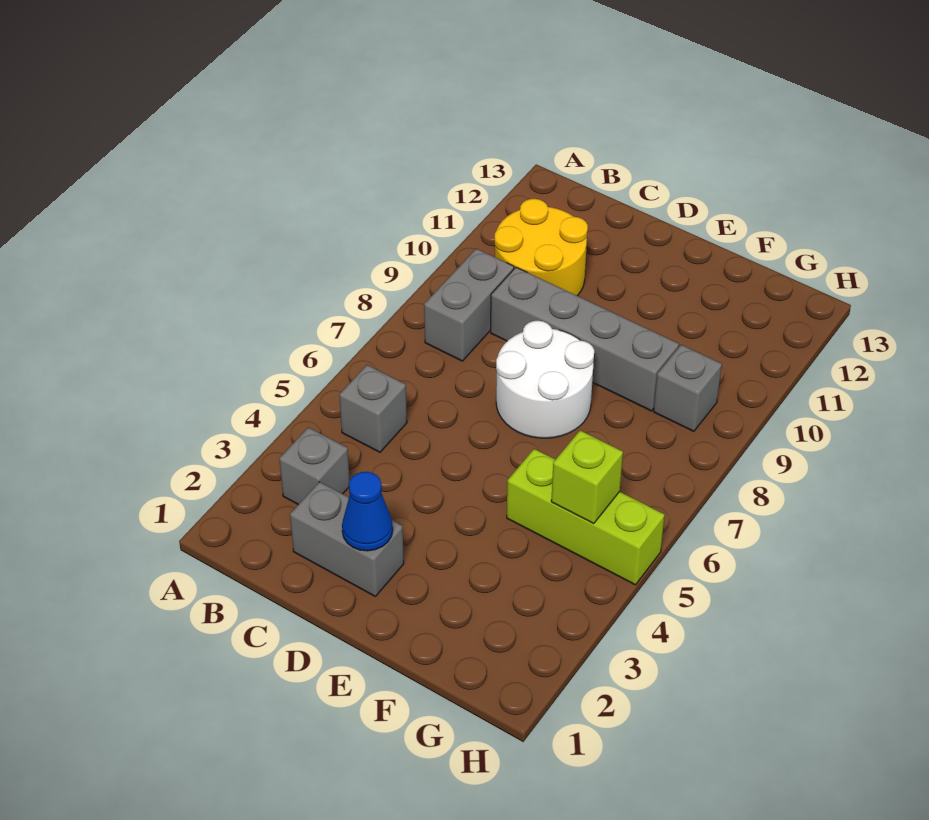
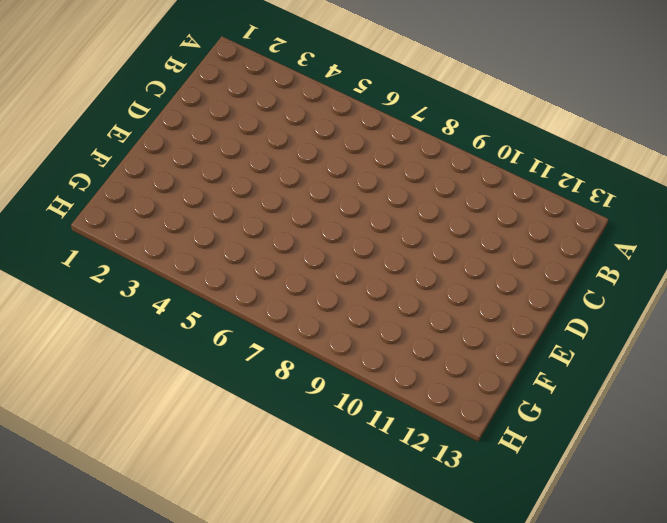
none -> grey brick B3 level 1
none -> grey brick B5 level 1

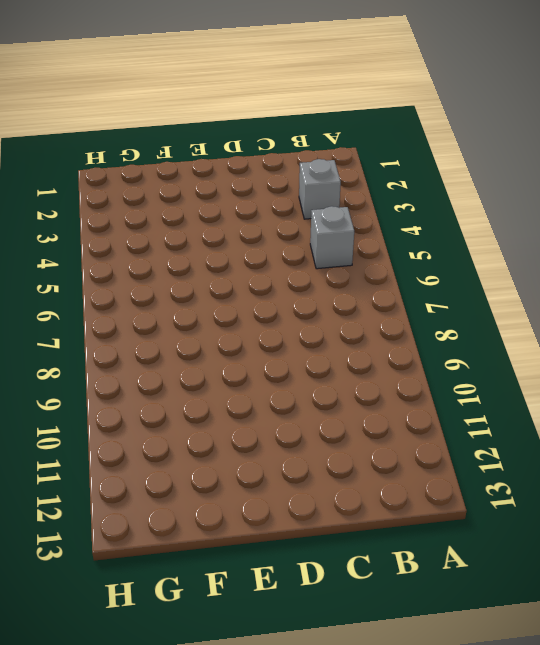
none -> grey brick B8:B9 level 1
none -> yellow round brick B10:C11 level 1

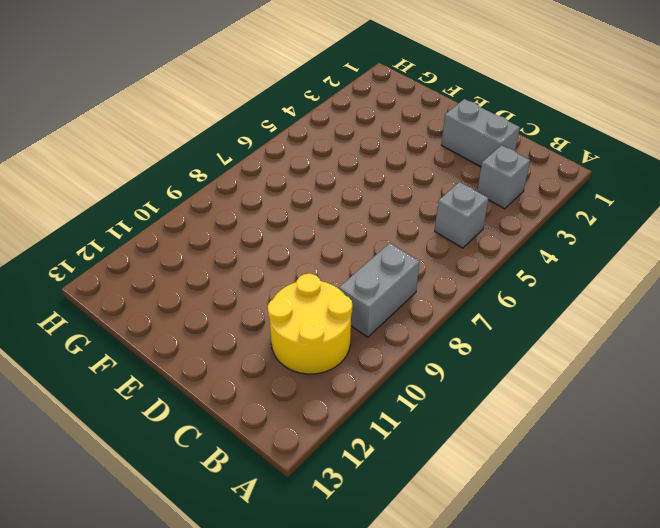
none -> grey brick C9:F9 level 1
none -> white round brick D7:E8 level 1

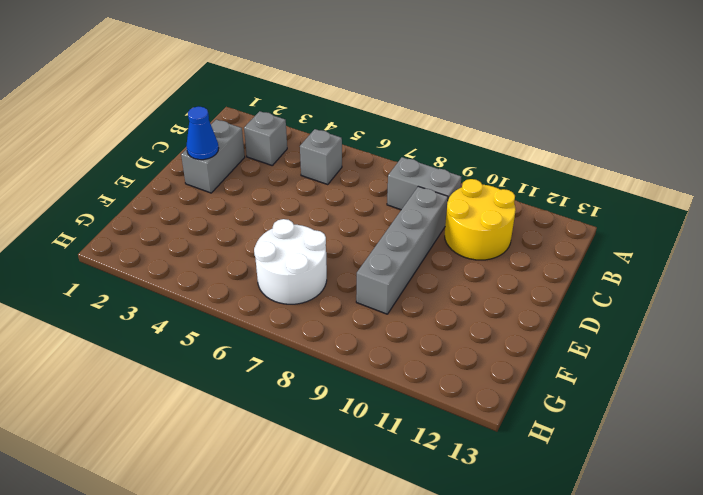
white round brick F6:G7 level 1 -> white round brick D7:E8 level 1
none -> lime brick F5:H5 level 1
none -> grey brick G9 level 1

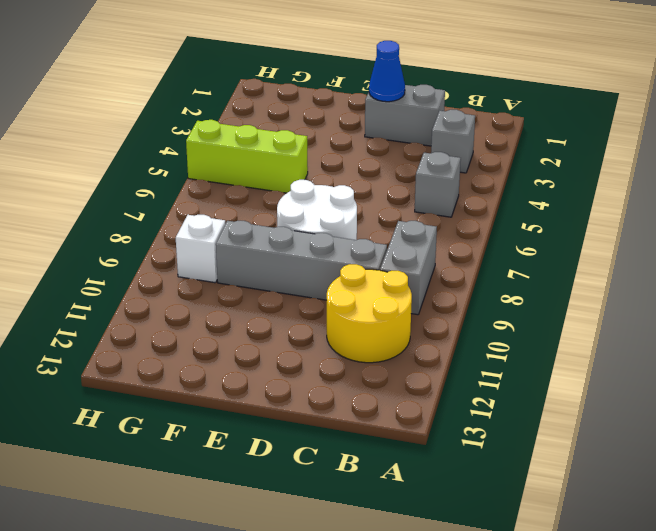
white brick G9 level 1 -> grey brick G9 level 1
none -> lime brick G5 level 2

